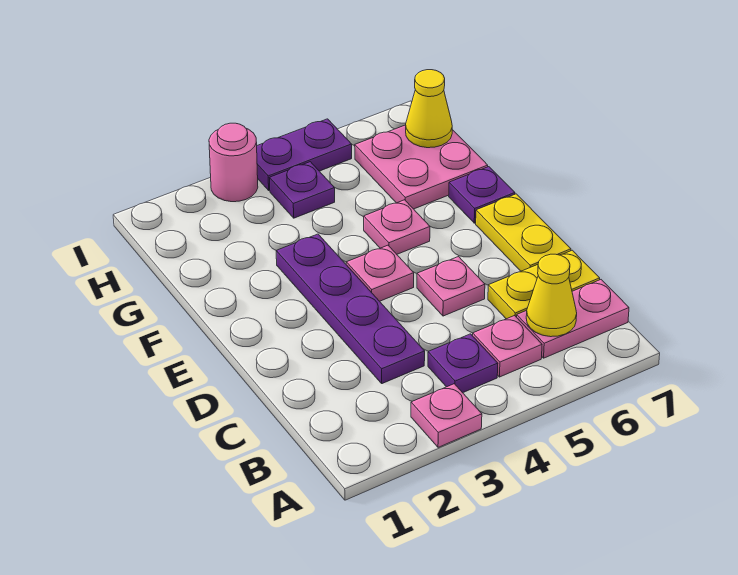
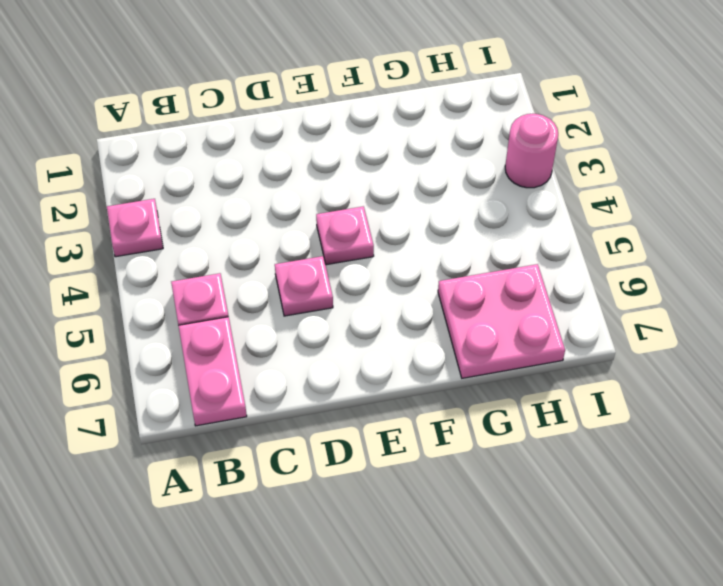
none -> purple plate B4 level 1
none -> purple plate C3:F3 level 1
none -> yellow plate C6:C7 level 1

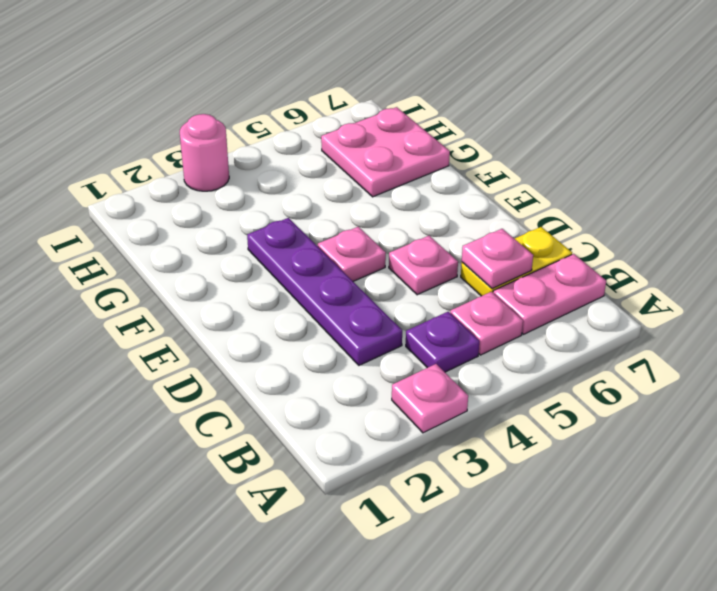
pink plate C6 level 2 -> pink plate F5 level 1
none -> yellow plate D7:E7 level 1
none -> purple plate F7 level 1
none -> purple plate H4 level 1

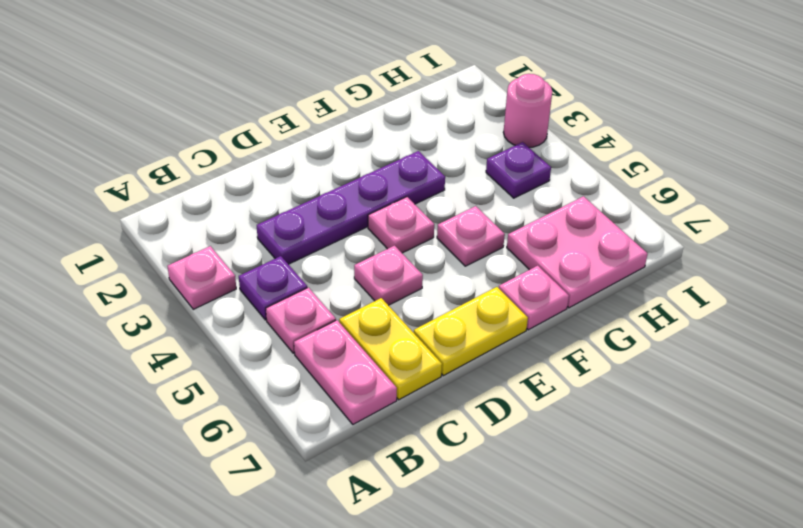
pink plate F7 level 1 -> purple plate F7 level 1
none -> purple plate I4:I5 level 1
none -> yellow cone B6 level 2
none -> yellow cone H7 level 2

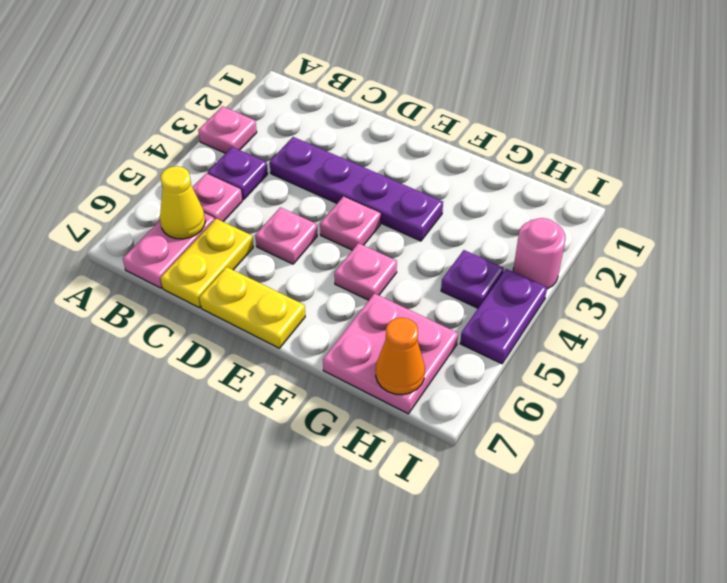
orange cone H7 level 2 -> yellow cone H7 level 2
none -> purple plate F7 level 1

